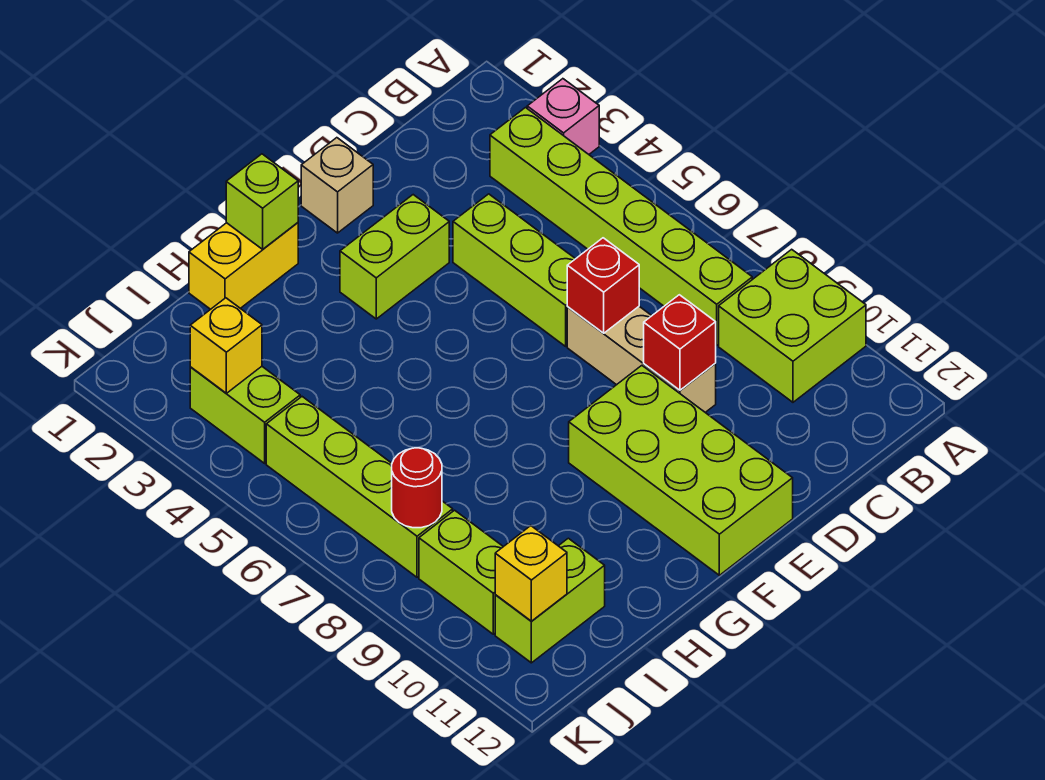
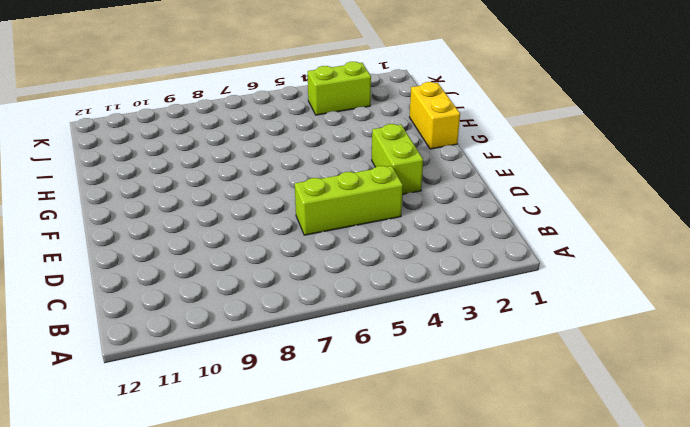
none -> pink brick A3 level 1
none -> lime brick A9:B10 level 1
none -> lime brick B3:B8 level 1

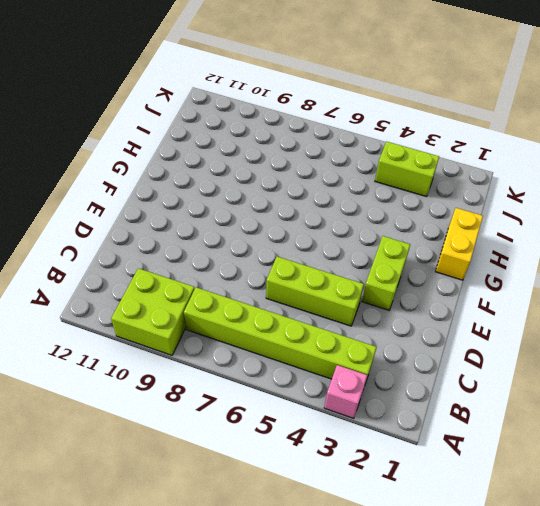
none -> tan brick D7:D9 level 1
none -> tan brick E1 level 1
none -> lime brick E9:F12 level 1

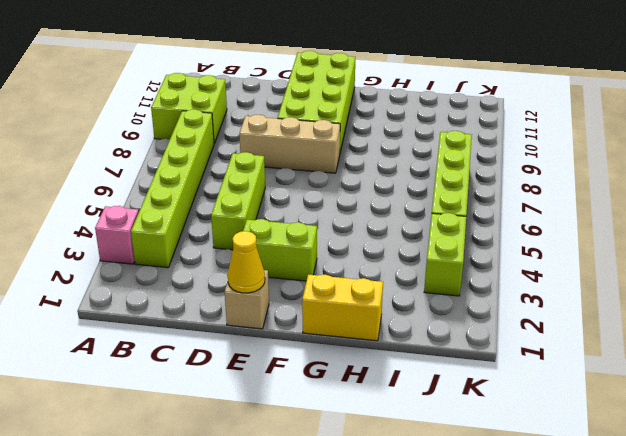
tan brick D8:F8 level 1 -> tan brick D7:D9 level 1
yellow cone E1 level 2 -> none
none -> lime brick I11:J11 level 1
none -> lime brick J9:J10 level 1
none -> red brick D7 level 2

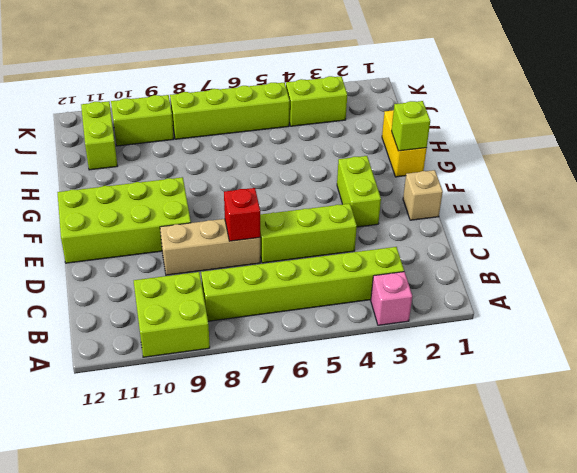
none -> red brick D9 level 2
none -> yellow brick J3 level 2
none -> red round brick J8 level 2

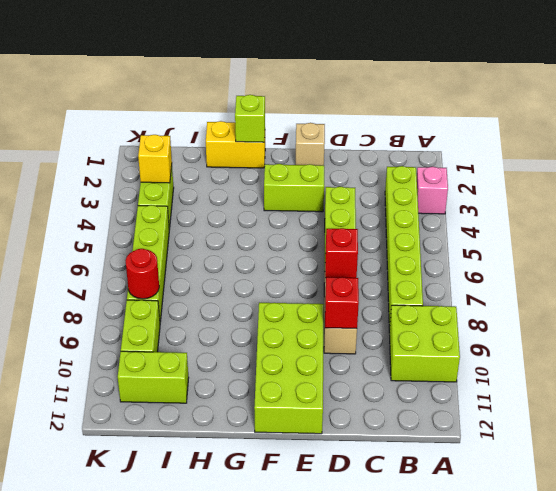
none -> yellow brick J11 level 2

